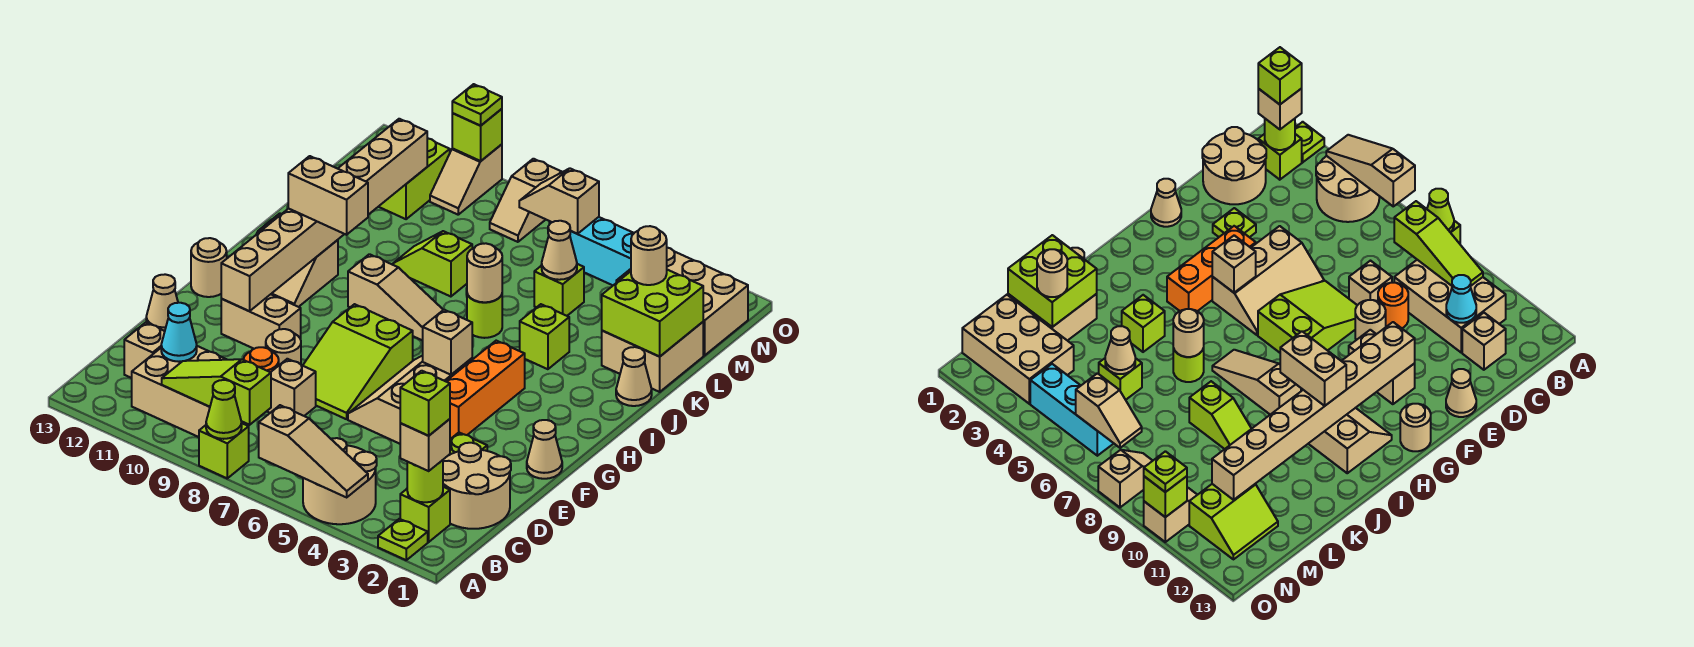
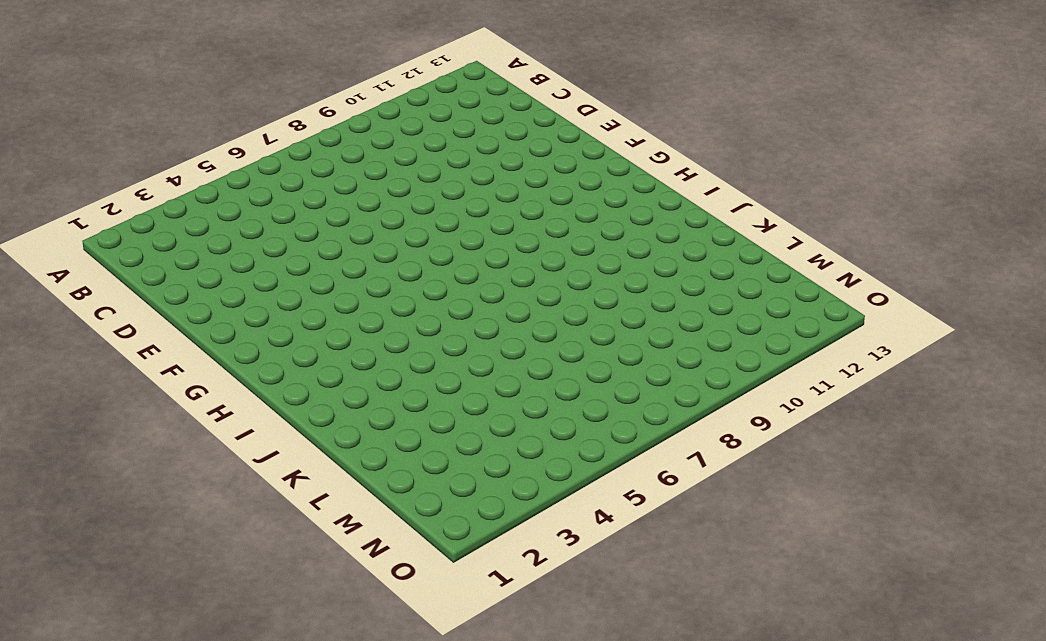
none -> lime plate A2 level 1
none -> tan round brick A4:B5 level 1
none -> lime brick A8 level 1
none -> lime brick B2 level 1

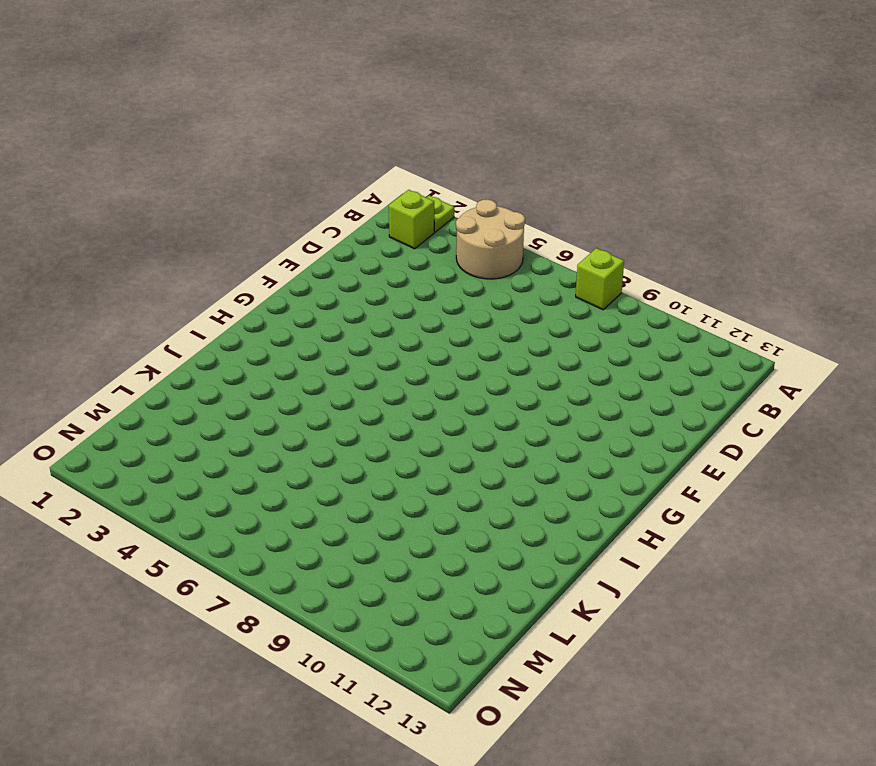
none -> tan brick B9:C11 level 1
none -> tan round brick C1:D2 level 1
none -> tan brick C12 level 1
none -> tan brick D8 level 1

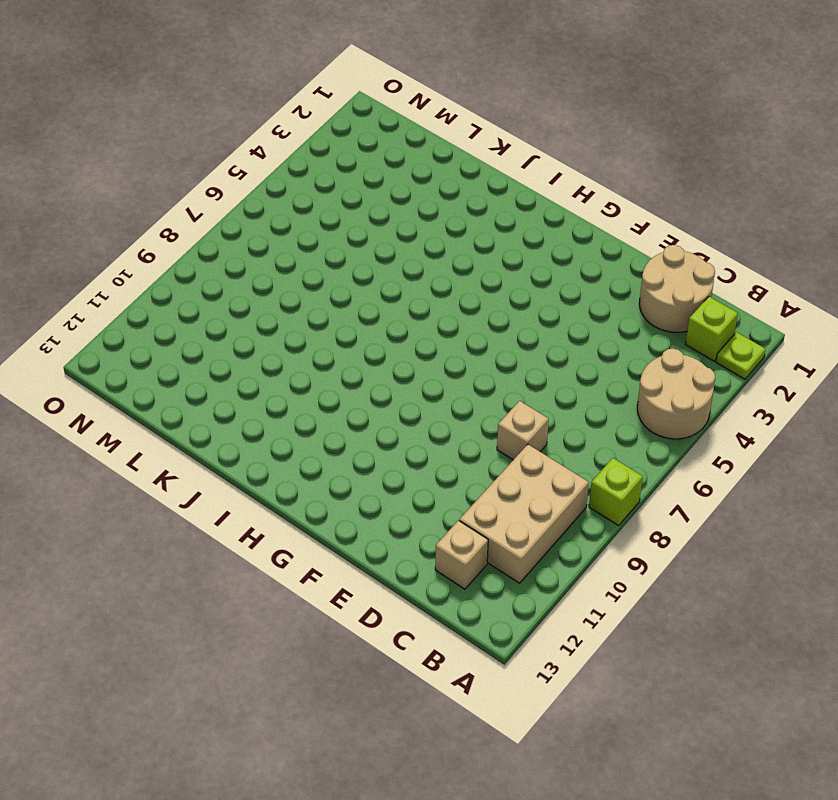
none -> orange round brick D9 level 1
none -> lime plate E3 level 1
none -> tan slope E5:G6 level 1 top 5
none -> lime slope E7:G8 level 1 top G

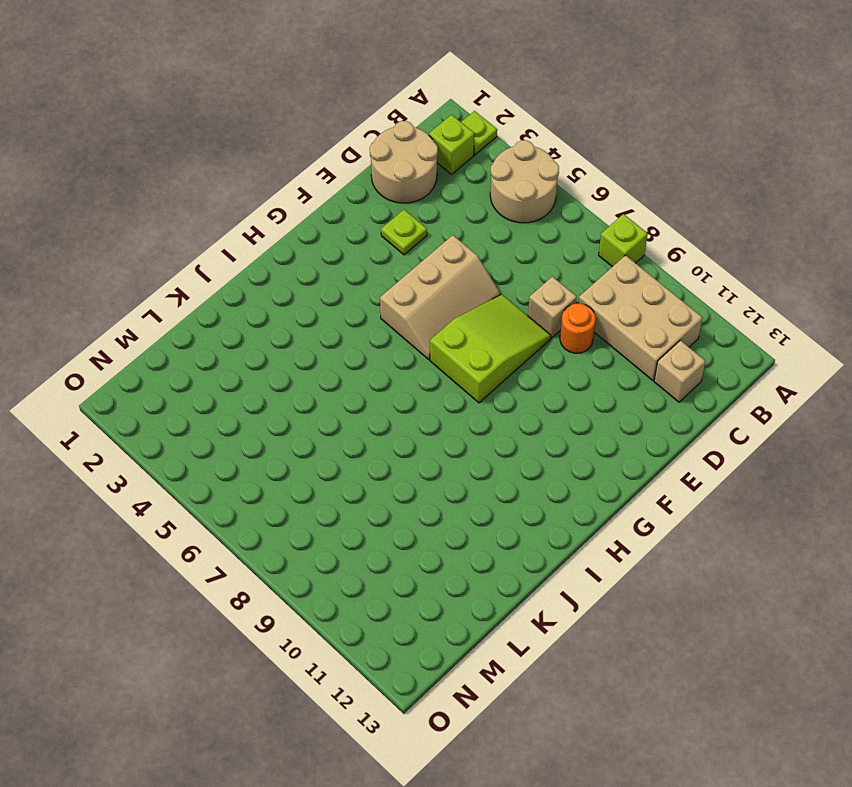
none -> tan round brick E9 level 1
none -> tan cone E13 level 1
none -> tan cone F1 level 1
none -> orange brick F4:H4 level 1

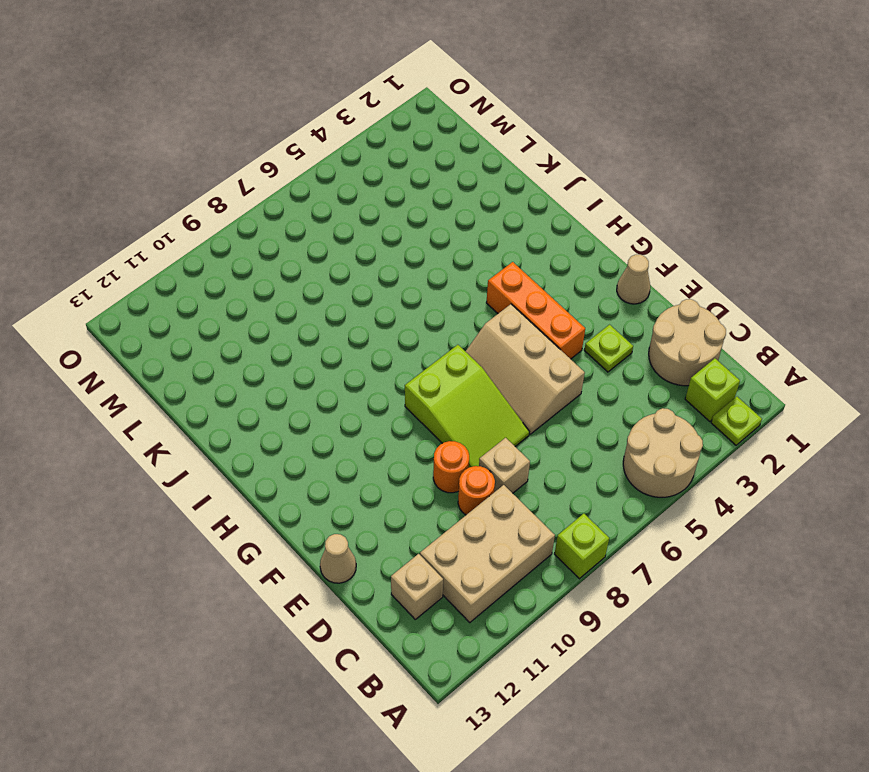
orange round brick E9 level 1 -> tan round brick E9 level 1
none -> tan brick F10:F11 level 1
none -> tan round brick G13 level 1
none -> tan slope H11:I12 level 1 top I
none -> tan slope I7:I9 level 1 top 9

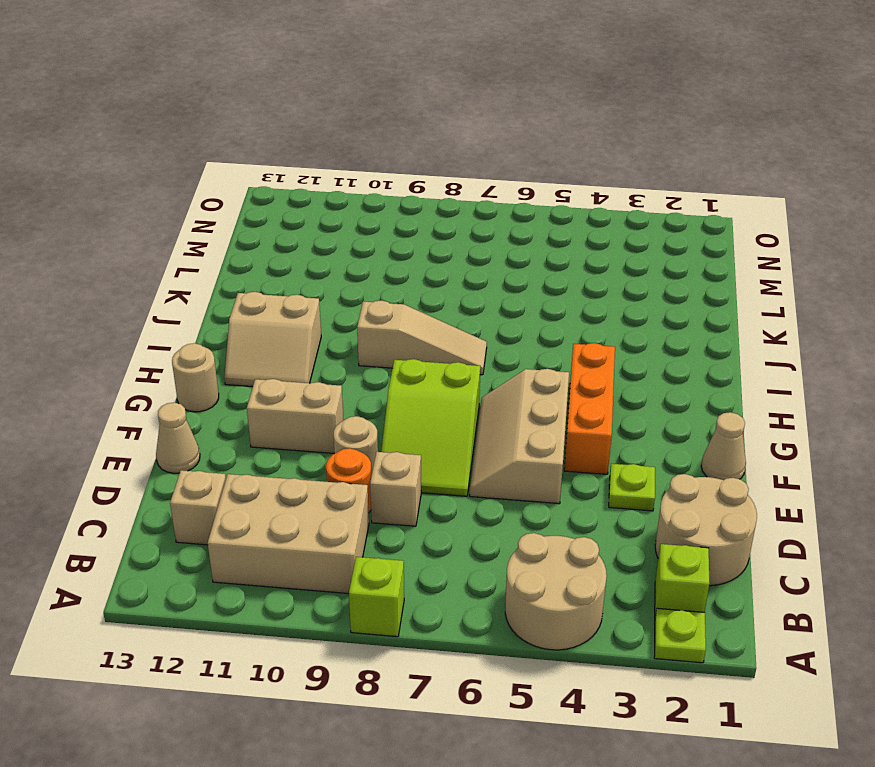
none -> tan cone J1 level 1
none -> lime brick J4 level 1
none -> lime round brick J6 level 1
none -> tan brick K1:L2 level 1

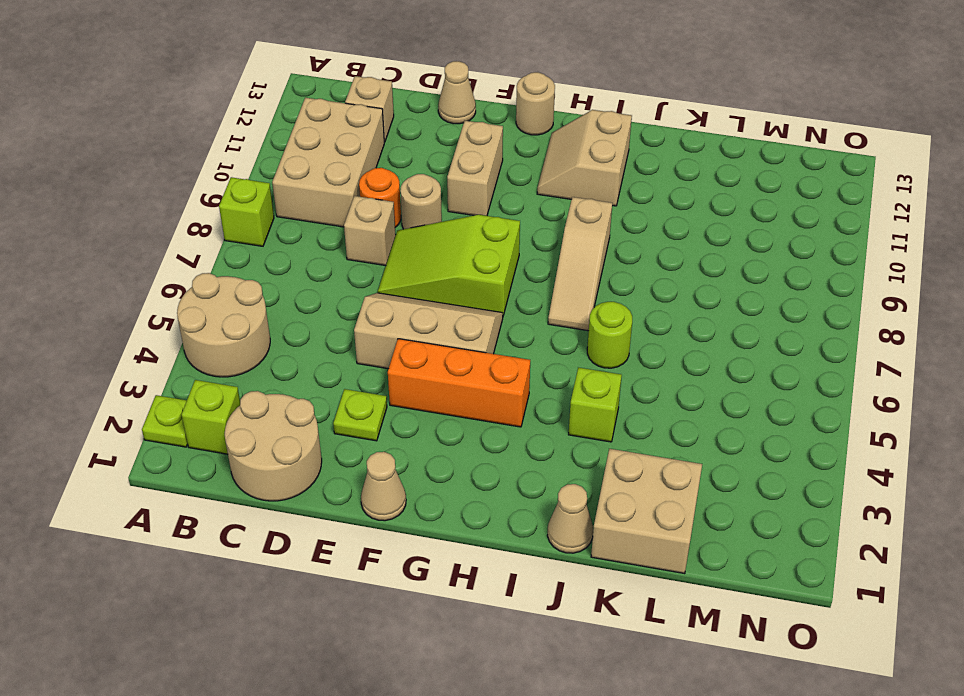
none -> lime slope K8:K9 level 1 top 8
none -> lime brick L5 level 1
none -> tan brick M1:N3 level 1
none -> lime slope M11:N12 level 1 top 11

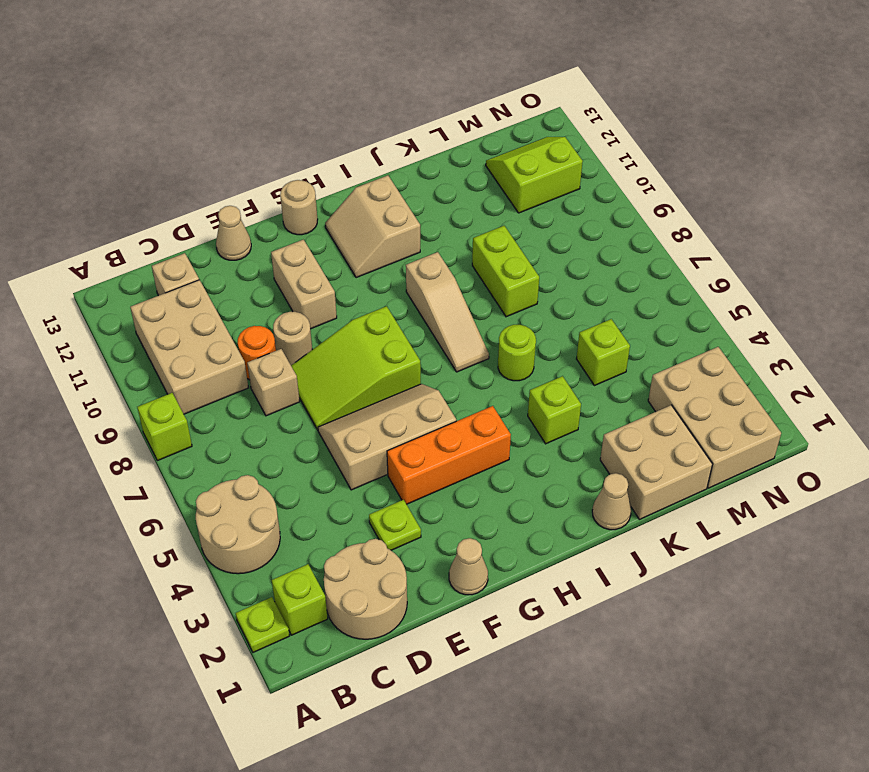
lime brick K8:K9 level 1 -> lime slope K8:K9 level 1 top 8
none -> cyan brick N4:N6 level 1
none -> tan slope N8:O8 level 1 top O
none -> tan slope N10:O10 level 1 top O
none -> tan slope A4:A6 level 2 top 6

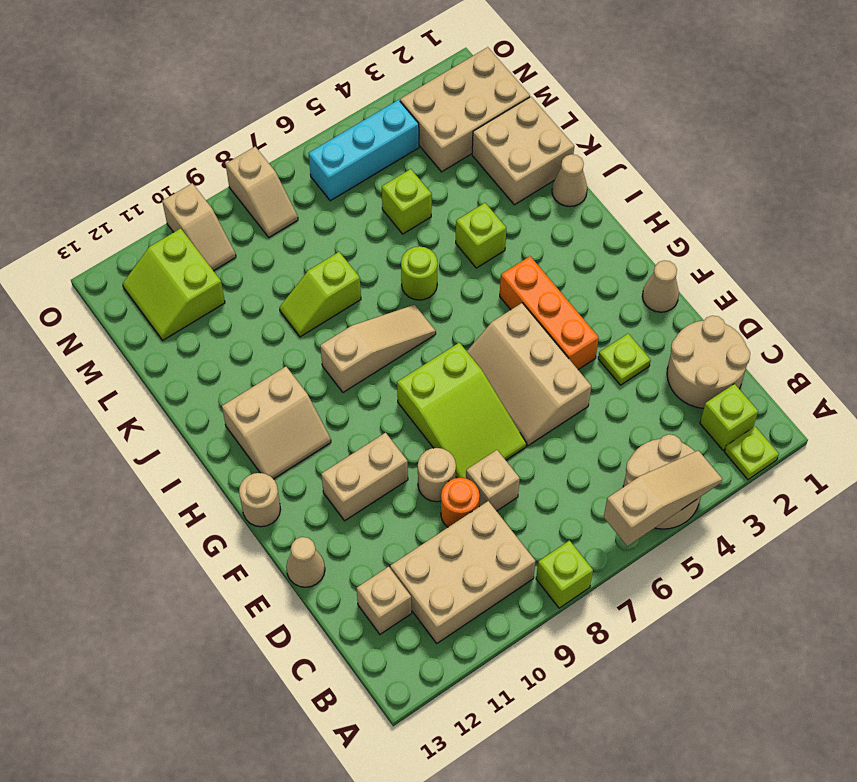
none -> lime cone A8 level 2
none -> lime round brick B2 level 2
none -> lime slope B8:B10 level 2 top 8
none -> cyan cone C11 level 2

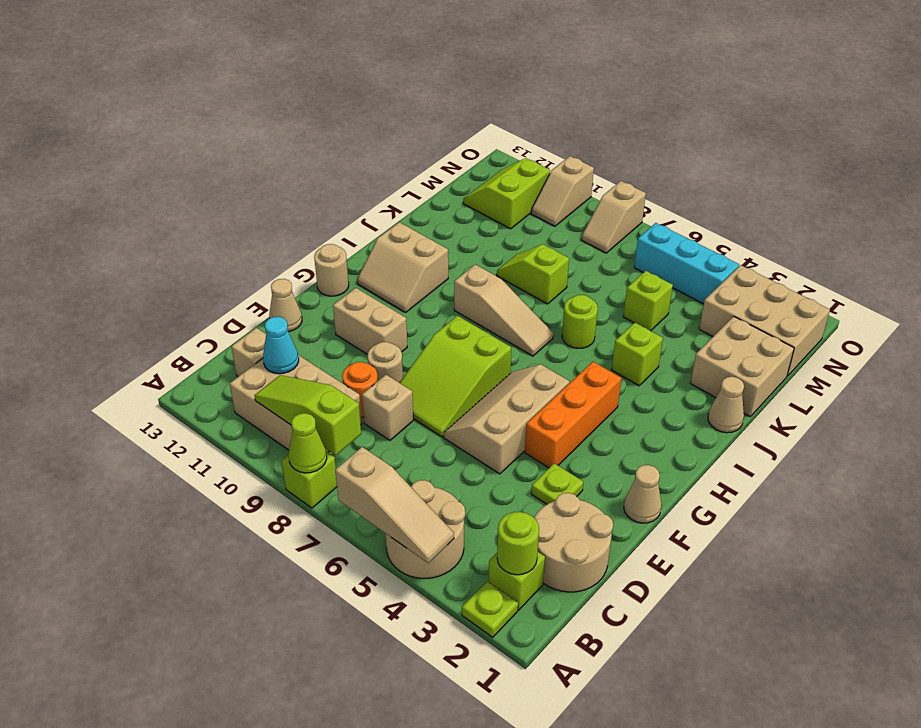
none -> tan brick F11:M11 level 2
none -> tan brick G5 level 2
none -> tan round brick J6 level 2
none -> lime brick K1:L2 level 2

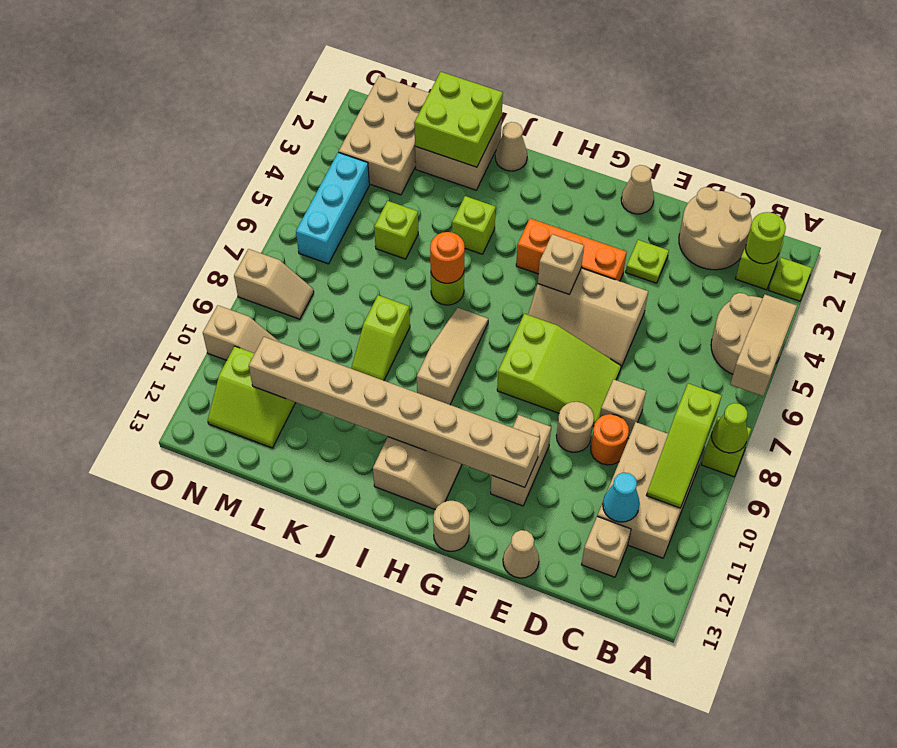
orange round brick J6 level 2 -> tan round brick J6 level 2
none -> tan cone L5 level 2
none -> tan slope N6:N7 level 2 top 6
none -> lime brick O10 level 2
none -> tan brick B2 level 3

